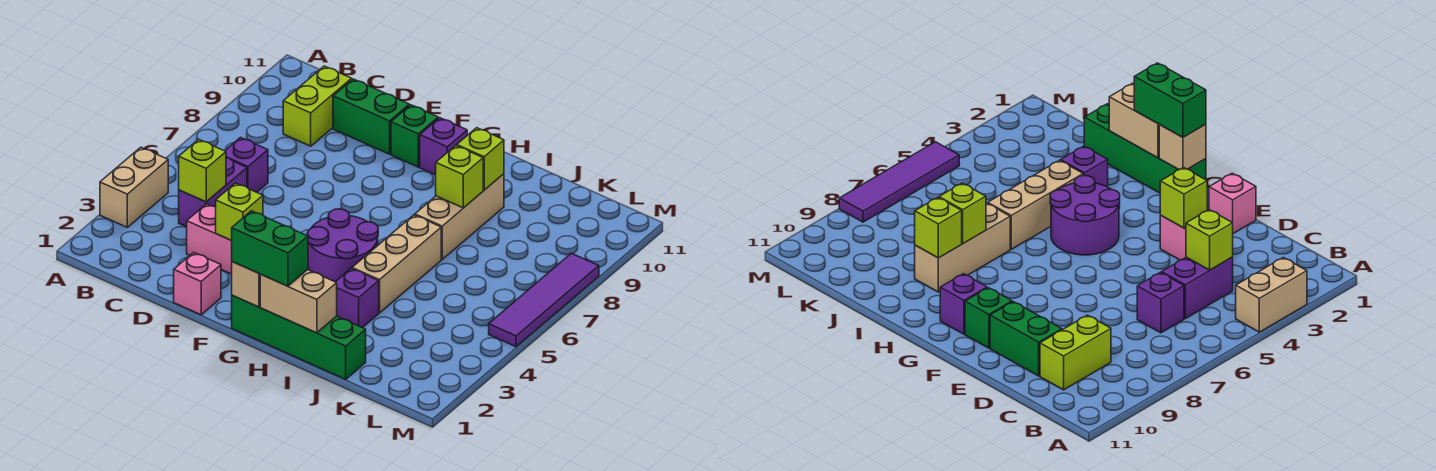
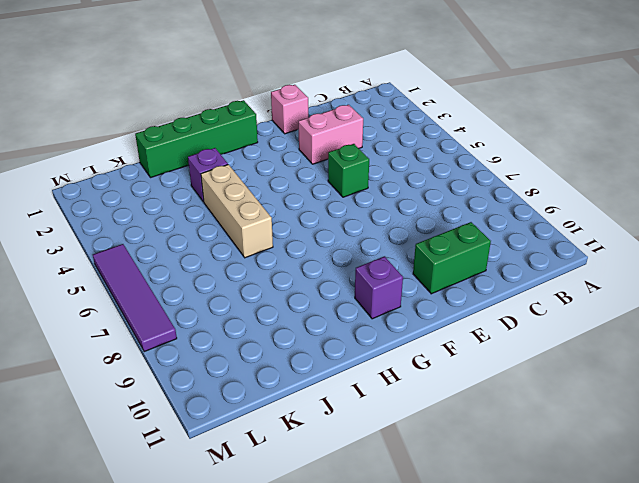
green brick E5 level 1 -> green brick F10 level 1
none -> tan brick A3:A4 level 1
none -> purple brick C4:C5 level 1
none -> purple brick C6 level 1

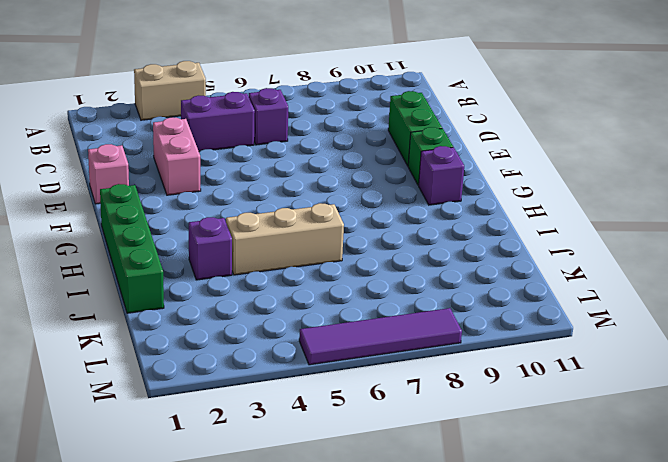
none -> lime brick C9:C10 level 1
none -> purple round brick G4:H5 level 1
none -> tan brick I7:I9 level 1

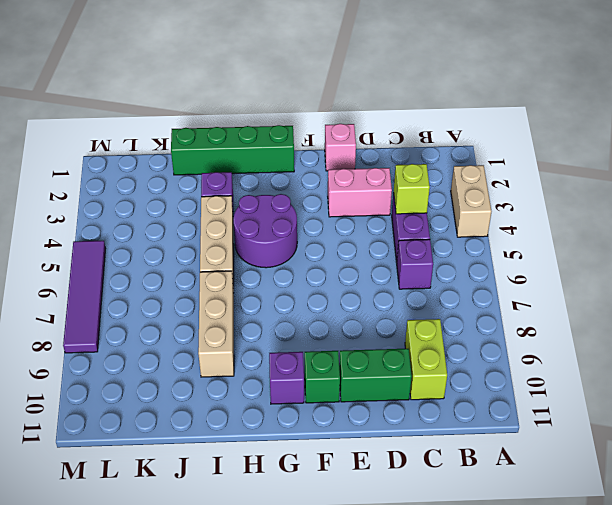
none -> lime brick E3 level 2
none -> tan brick G1 level 2
none -> tan brick H1:I1 level 2

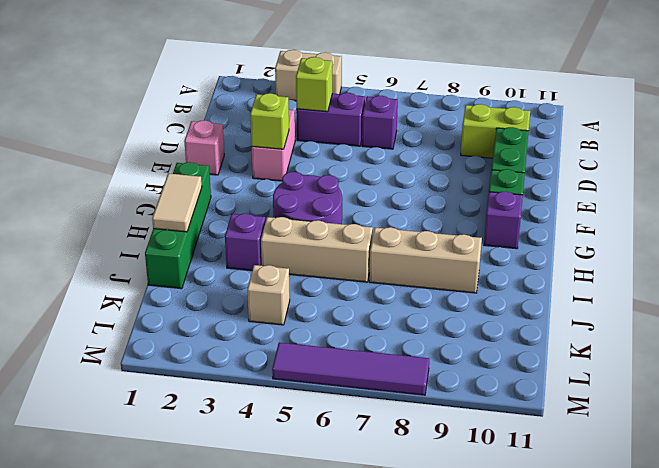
tan tile H1:I1 level 2 -> tan brick H1:I1 level 2
tan brick K4 level 1 -> tan brick G1 level 2
none -> lime brick I8 level 2
none -> lime brick I9 level 2
none -> green brick G1:H1 level 3

